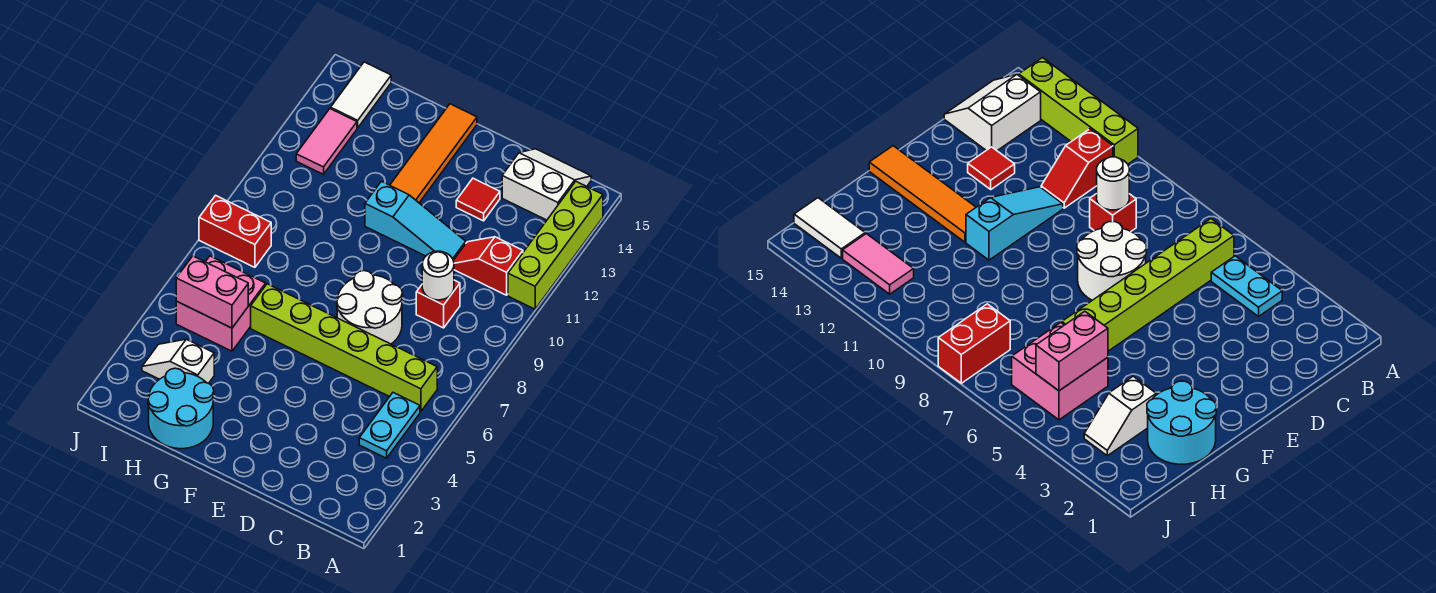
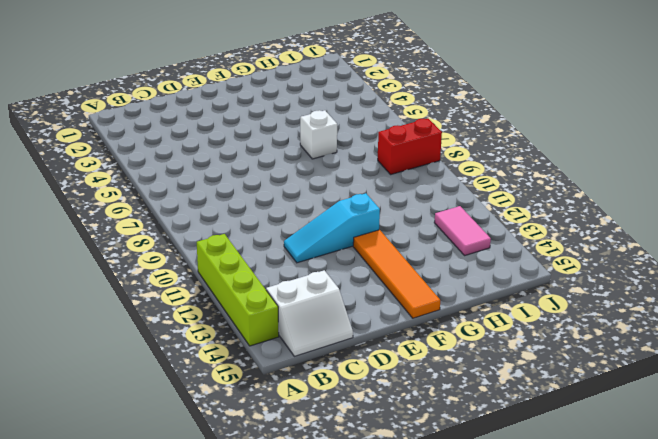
white brick G6 level 1 -> lime brick B6:G6 level 1
none -> cyan plate B4:B5 level 1
none -> red slope B11:C11 level 1 top B
none -> red brick C9 level 1

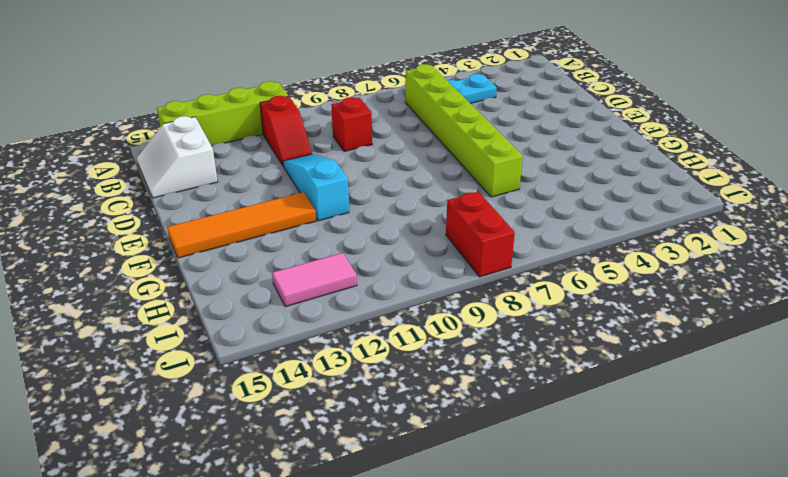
none -> white round brick D7:E8 level 1
none -> red tile D13 level 1
none -> cyan round brick G1:H2 level 1

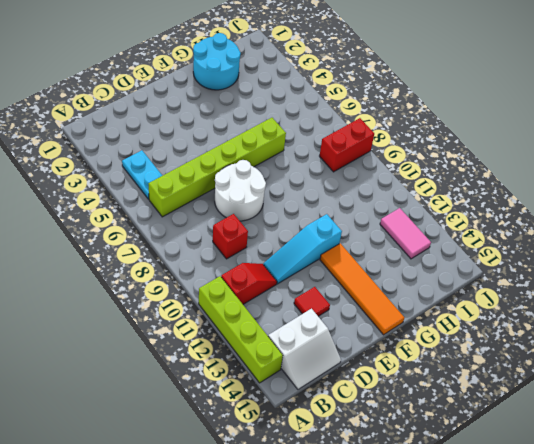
none -> white slope H3:I3 level 1 top H
none -> pink brick H5:I6 level 1
none -> white tile I14:I15 level 1

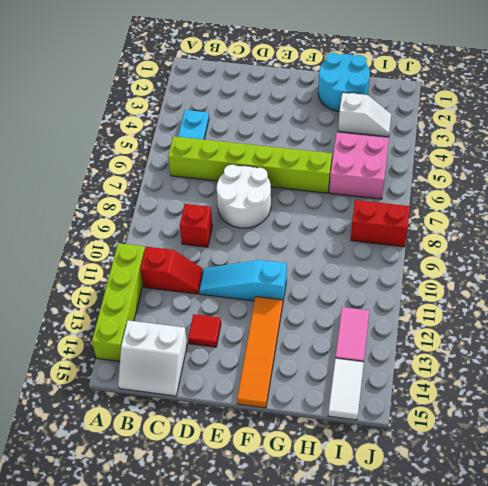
none -> white round brick C9 level 2
none -> pink brick H5:I5 level 2

